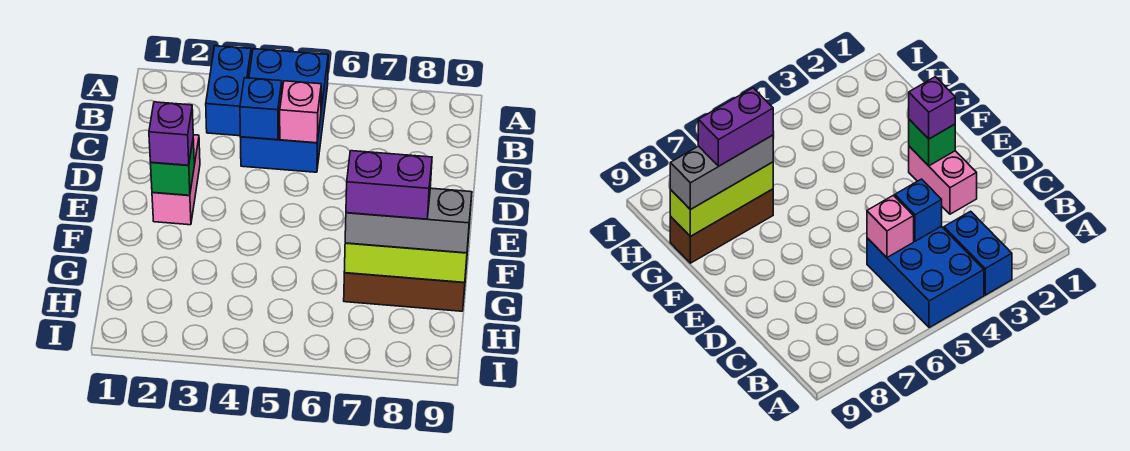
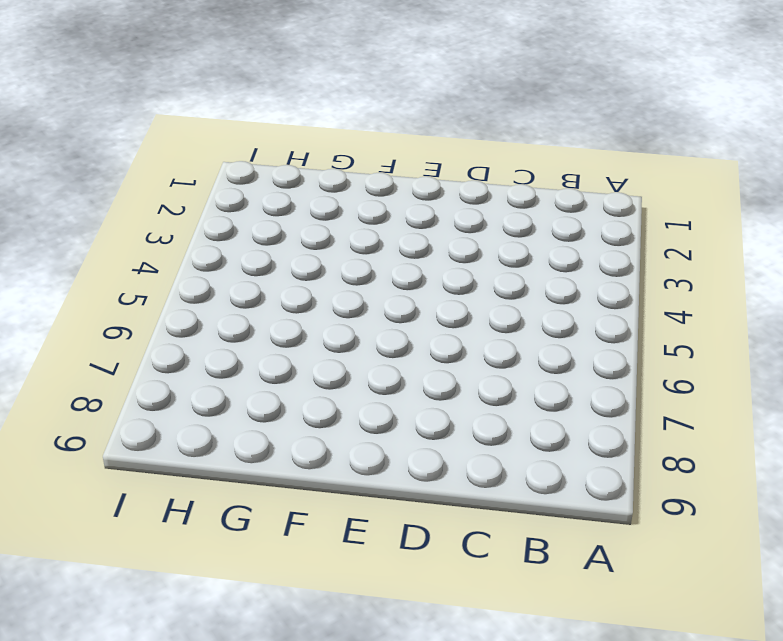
none -> blue brick A3:B3 level 1
none -> blue brick A4:C5 level 1

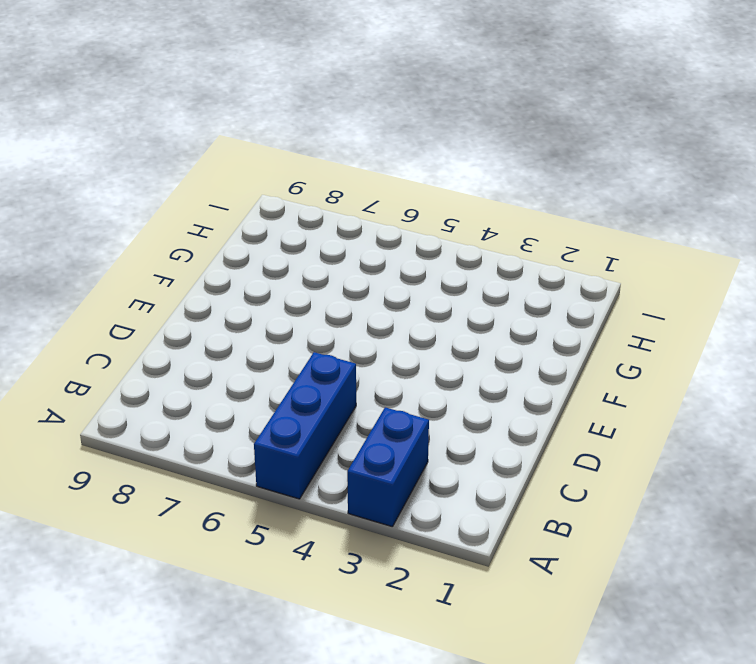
blue brick A5:C5 level 1 -> blue brick A4:C5 level 1
none -> pink brick D2:E2 level 1
none -> brown brick G7:G9 level 1

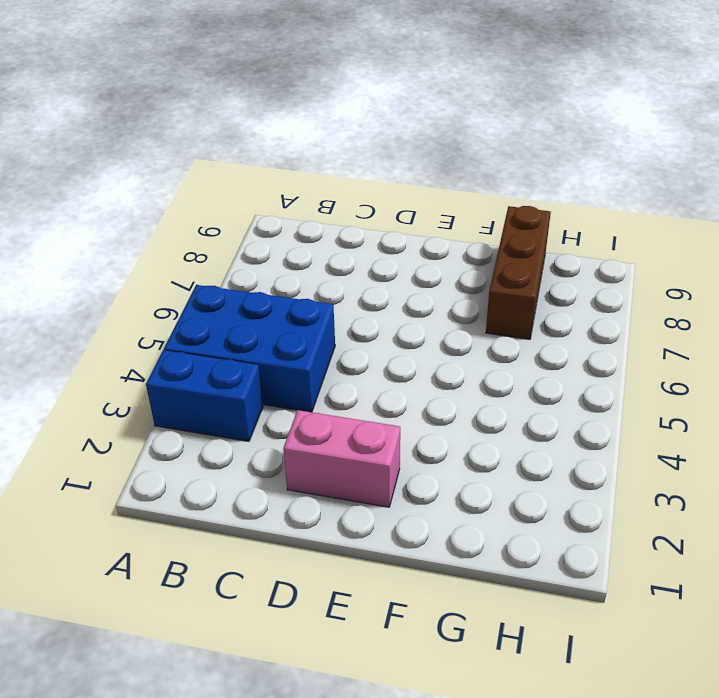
none -> blue brick C4 level 2
none -> pink brick C5 level 2

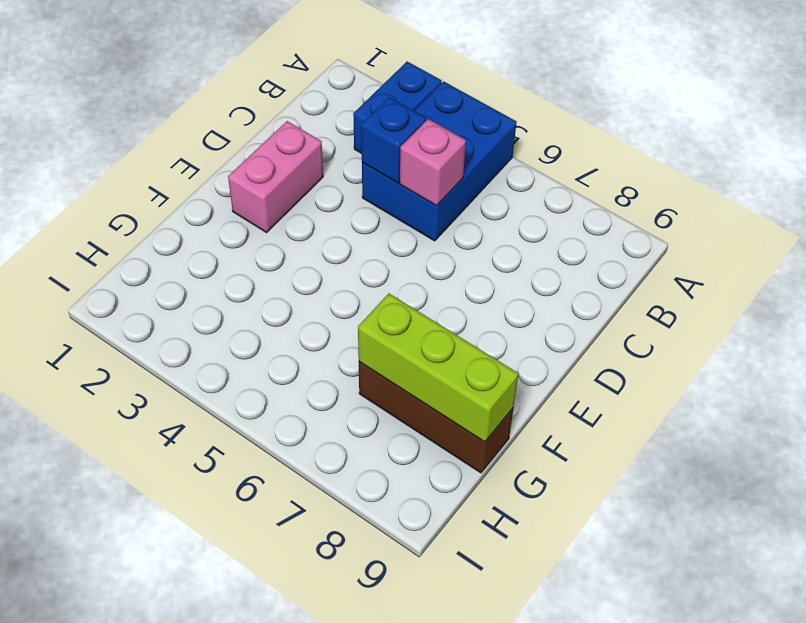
none -> green brick E2 level 2
none -> purple brick E2 level 3

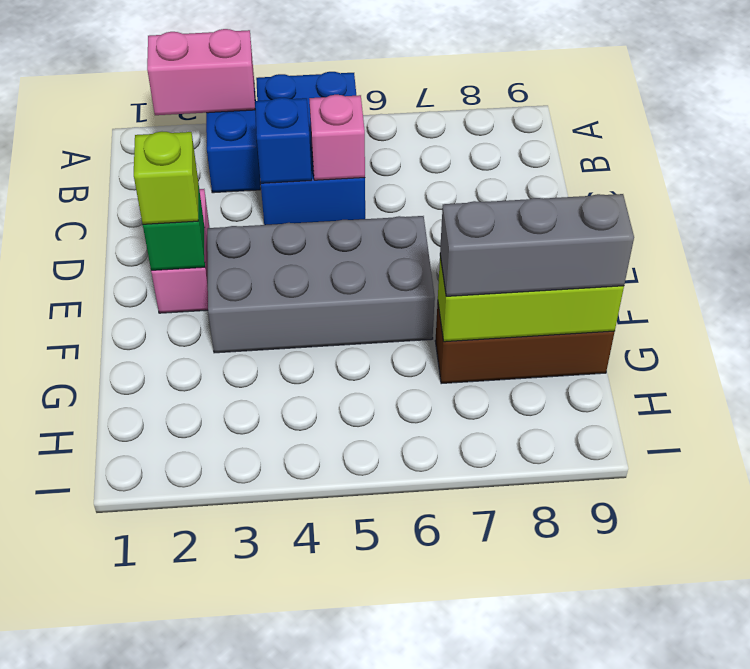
pink brick A2:A3 level 2 -> none
lime brick E2 level 3 -> purple brick E2 level 3
grey brick E3:F6 level 1 -> none
none -> purple brick G7:G8 level 4

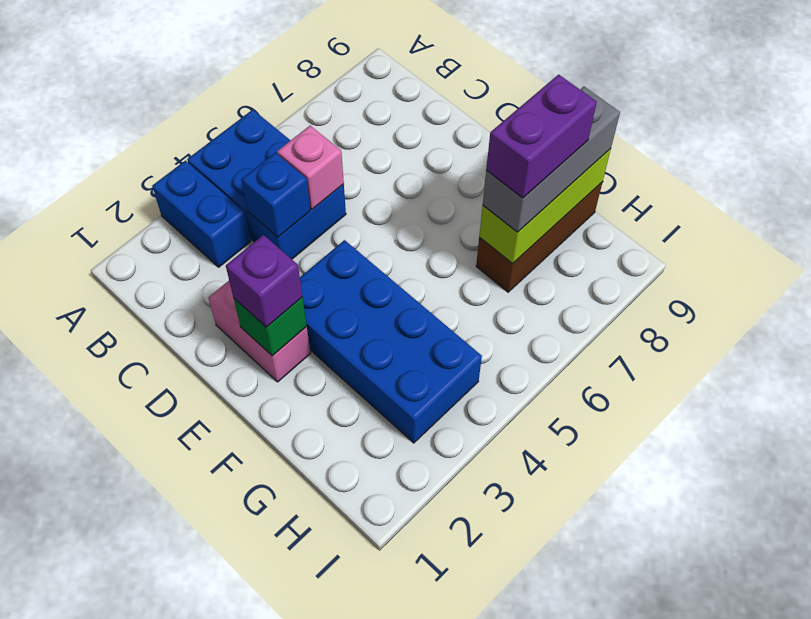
blue brick E3:H4 level 1 -> none

